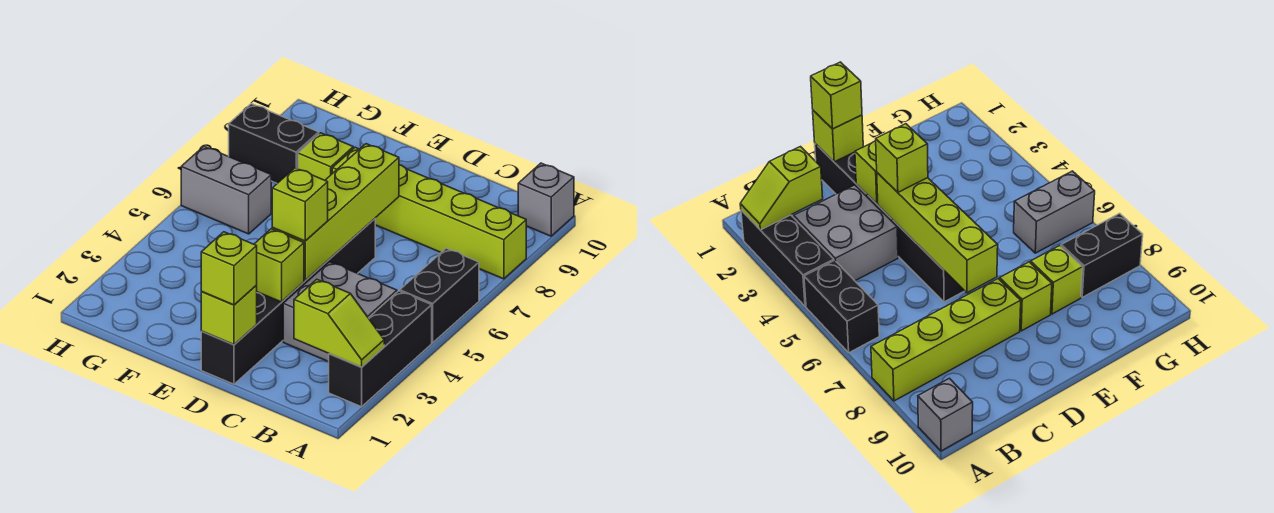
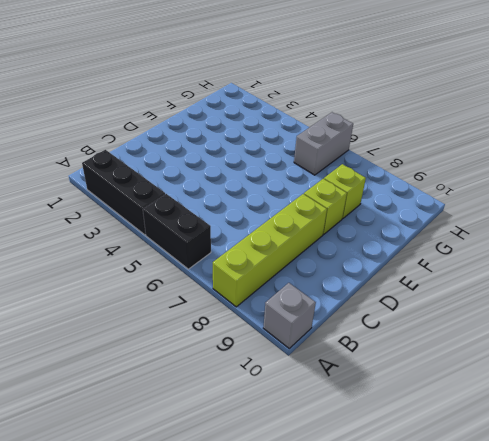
none -> grey brick B3:C4 level 1
none -> black brick D1:D6 level 1
none -> black brick G8:H8 level 1

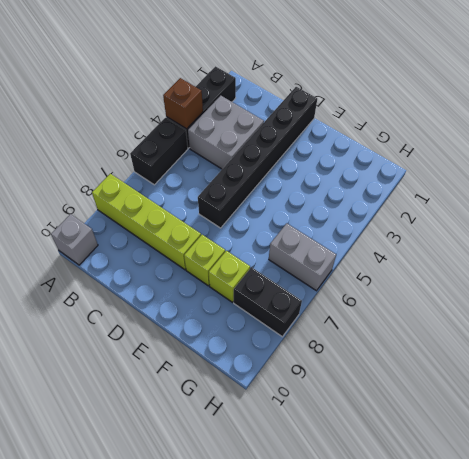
brown brick A4 level 2 -> none
none -> lime slope A2:B2 level 2 top B
none -> lime brick D1 level 2
none -> lime brick D3 level 2

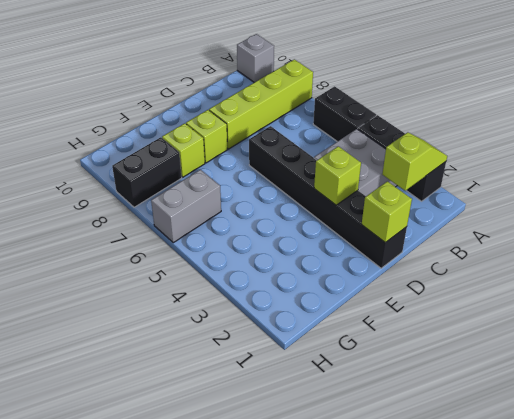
none -> lime brick D4:D7 level 2
none -> lime brick D1 level 3
none -> lime brick D4 level 3

